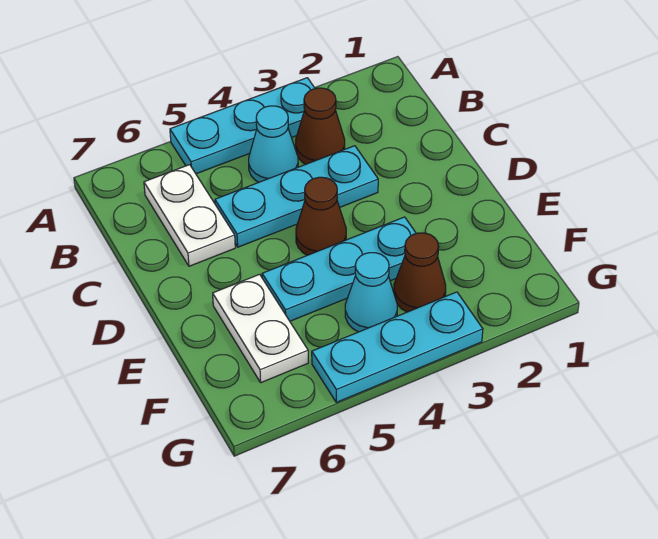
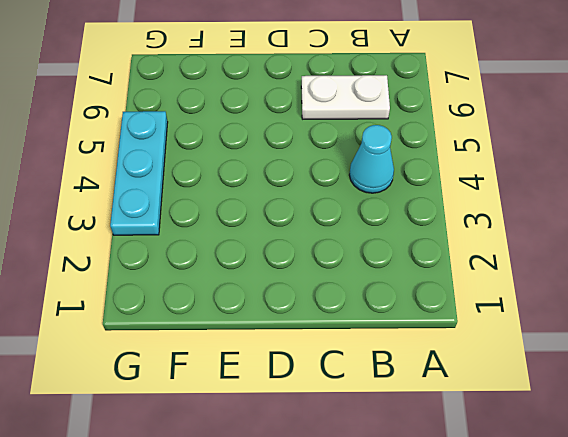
none -> cyan plate A3:A5 level 1
none -> brown cone B3 level 1

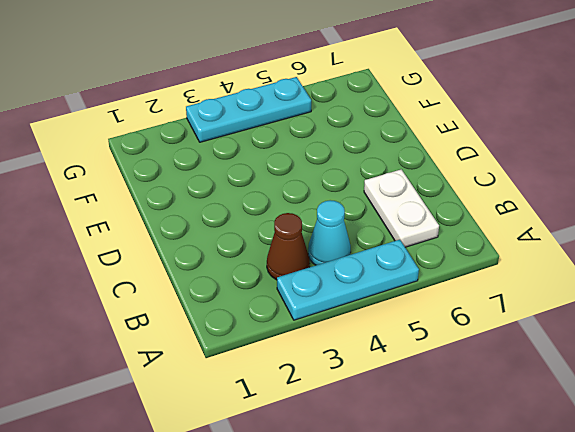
none -> cyan plate C3:C5 level 1
none -> brown cone D4 level 1

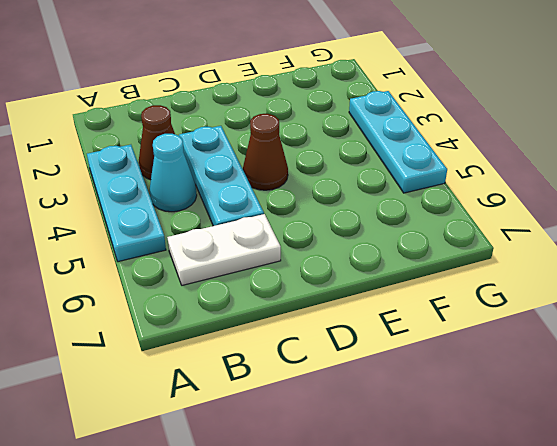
none -> cyan plate E3:E5 level 1
none -> white plate E6:F6 level 1

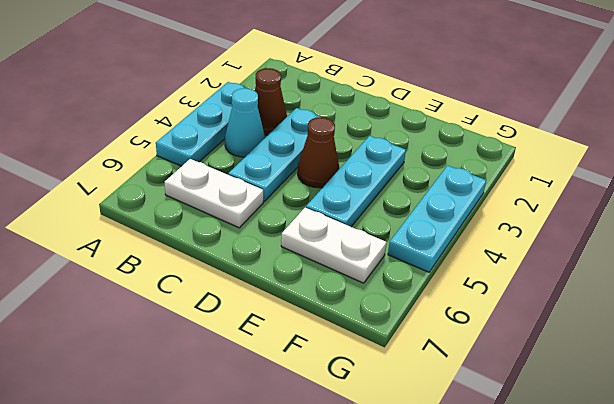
none -> brown cone F3 level 1
none -> cyan cone F4 level 1

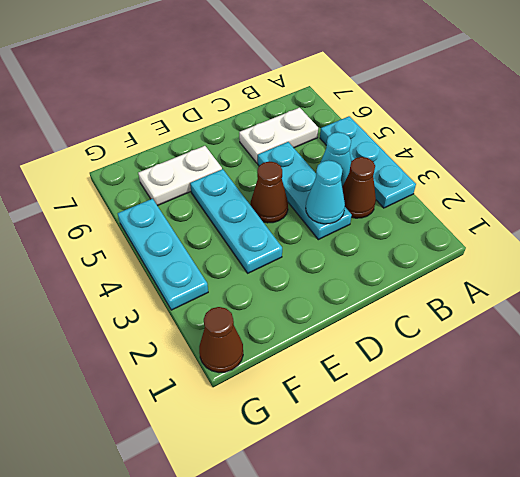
cyan cone C3 level 2 -> cyan cone F4 level 1
brown cone G1 level 1 -> brown cone F3 level 1

